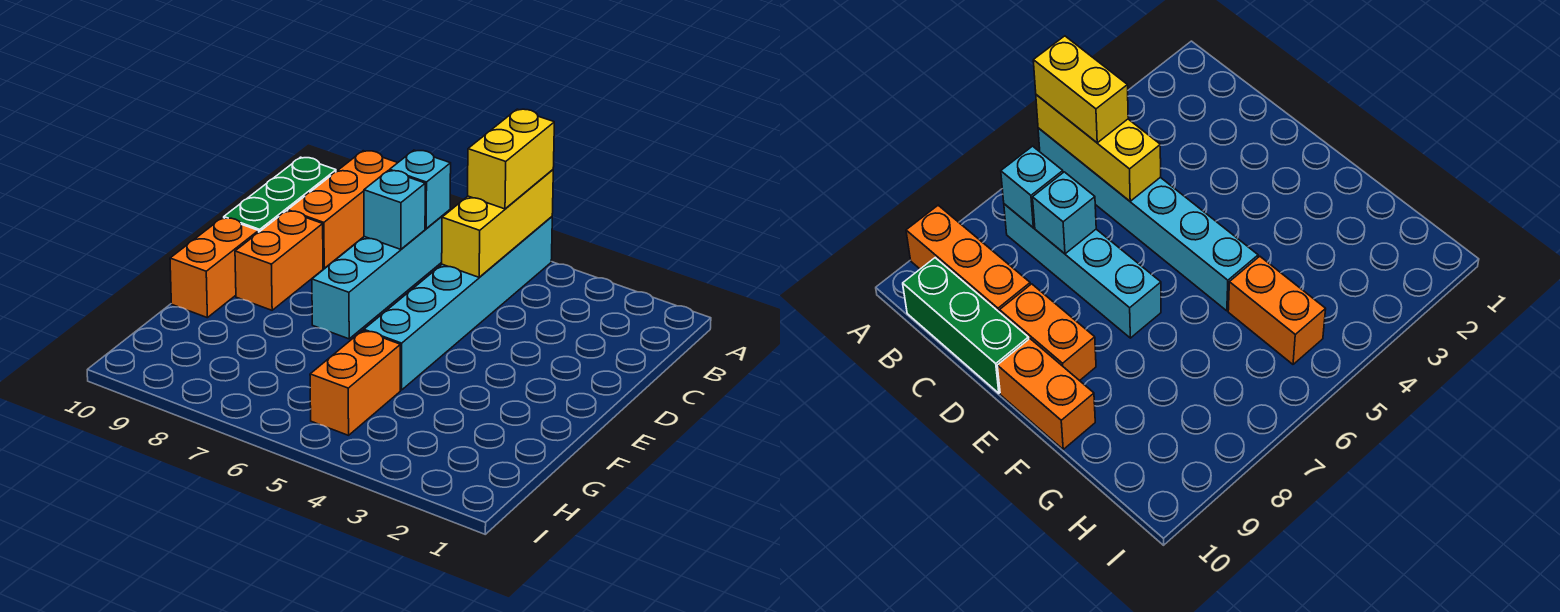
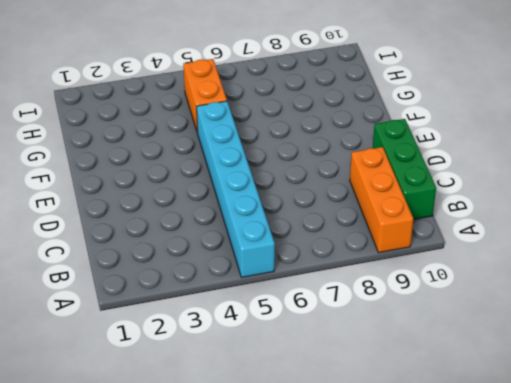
none -> cyan brick B7:E7 level 1
none -> orange brick D9:E9 level 1

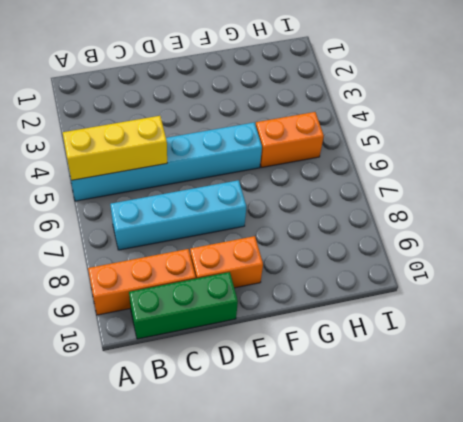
none -> orange brick E10:F10 level 1
none -> cyan brick B7 level 2

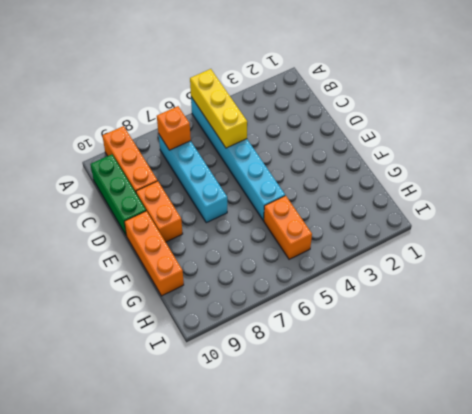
orange brick B7 level 2 -> cyan brick B7 level 2
orange brick E10:G10 level 1 -> orange brick E10:F10 level 1
none -> cyan brick C7 level 2
none -> yellow brick A5:B5 level 3

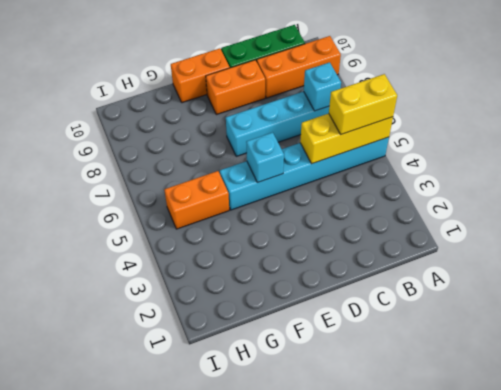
cyan brick E5 level 2 -> cyan brick C7 level 2

